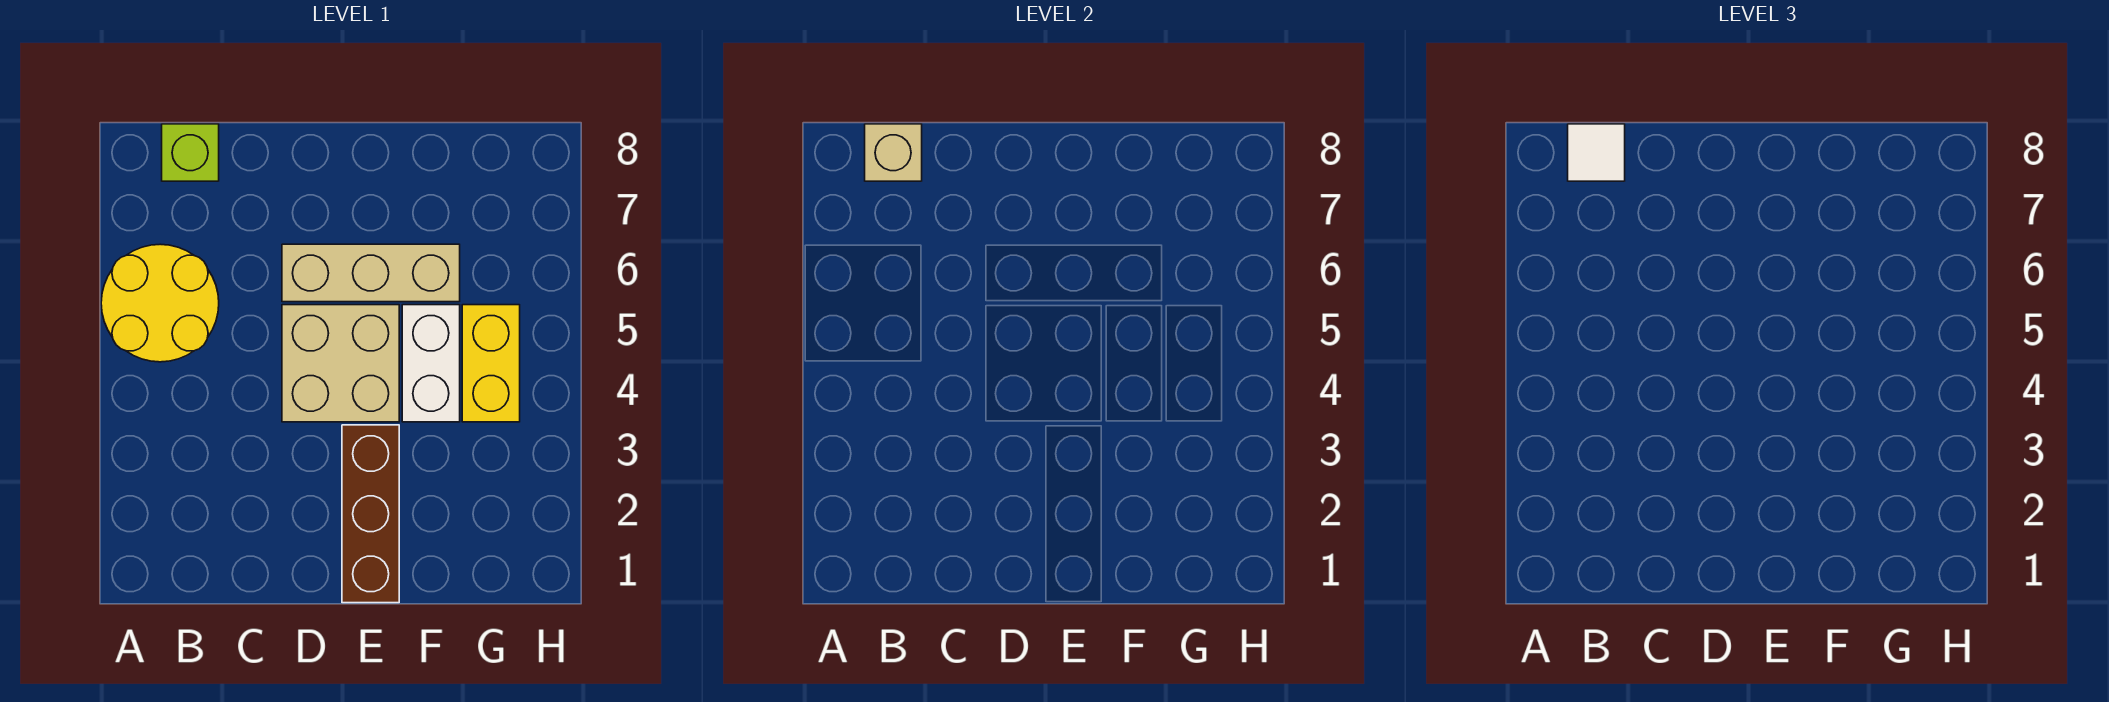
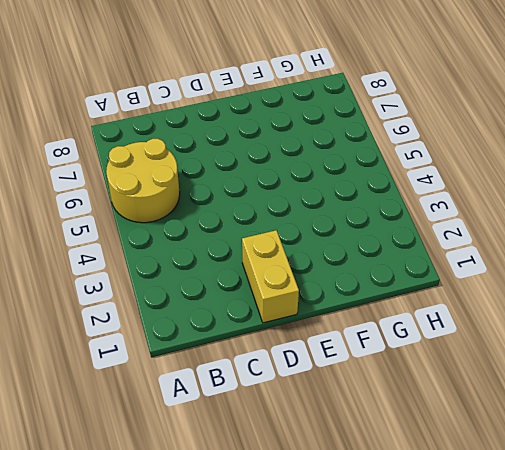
yellow brick D1:D2 level 1 -> yellow brick G4:G5 level 1
none -> lime brick B8 level 1
none -> tan brick D4:E5 level 1

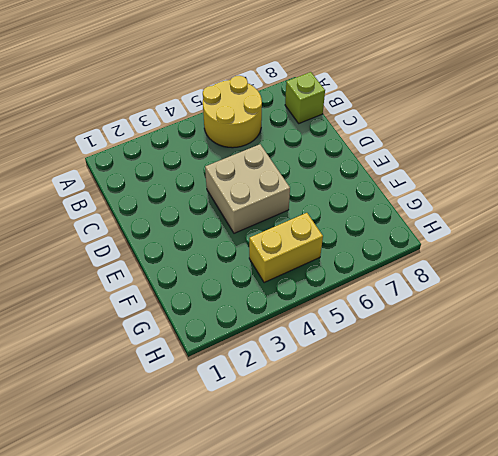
none -> tan brick D6:F6 level 1
none -> brown brick E1:E3 level 1

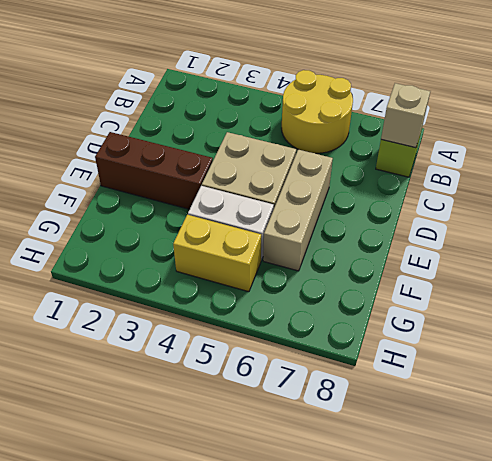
none -> white tile B8 level 3

